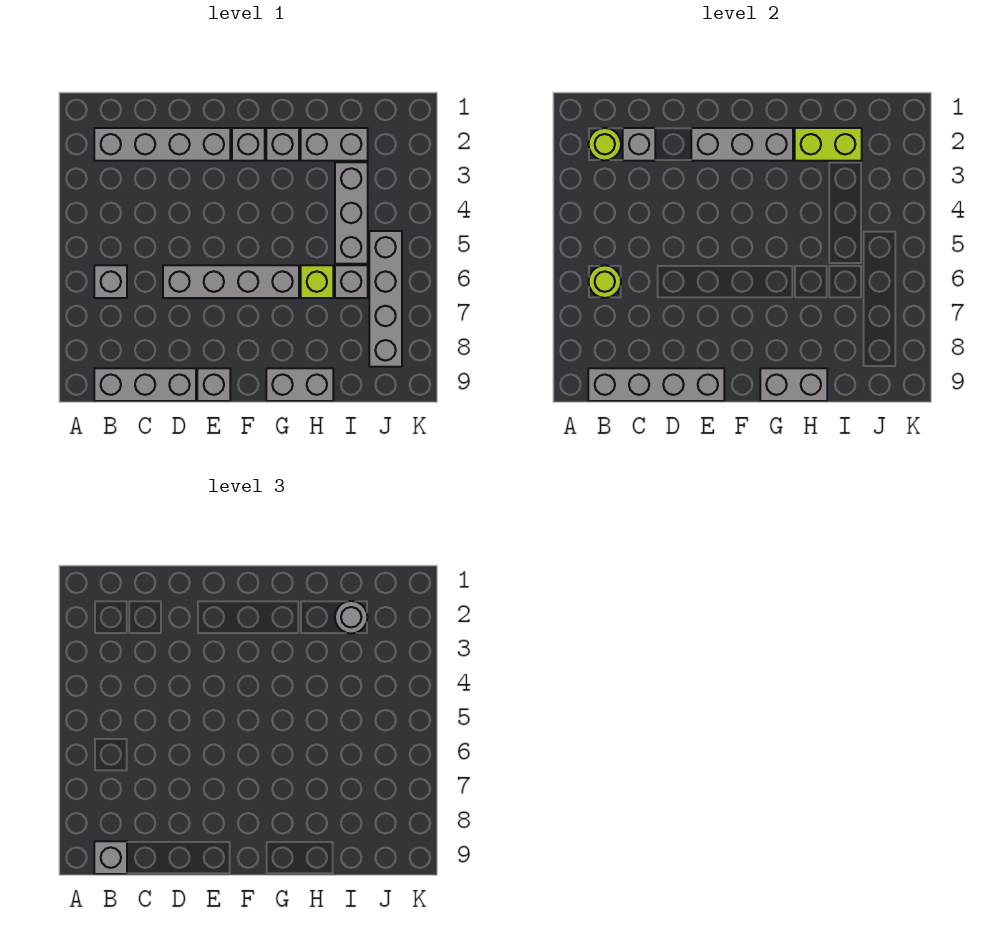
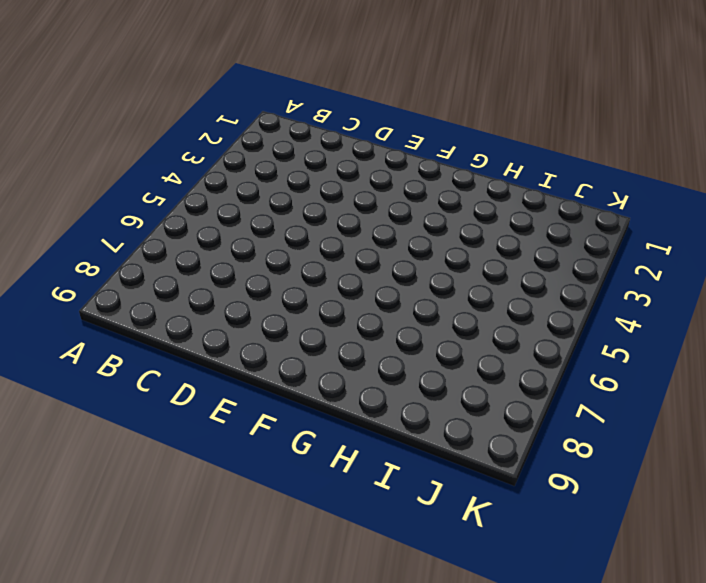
none -> grey brick B2:E2 level 1
none -> grey brick B6 level 1
none -> grey brick B9:D9 level 1

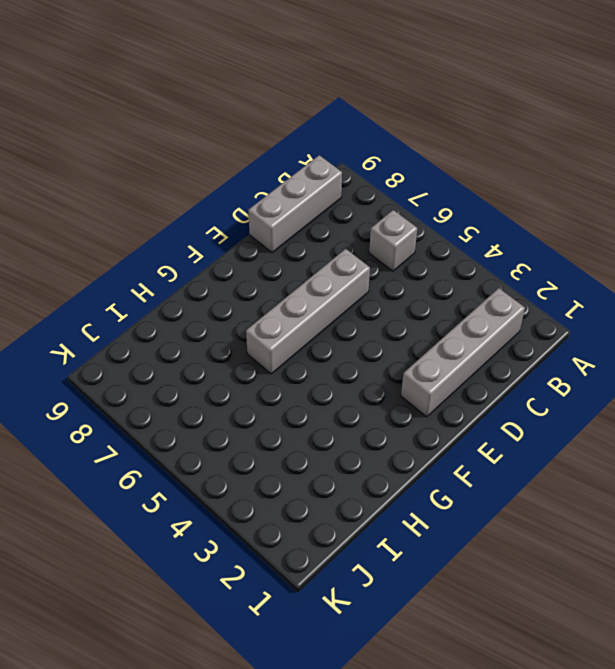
none -> grey brick E9 level 1
none -> grey brick F2 level 1
none -> grey brick G2 level 1

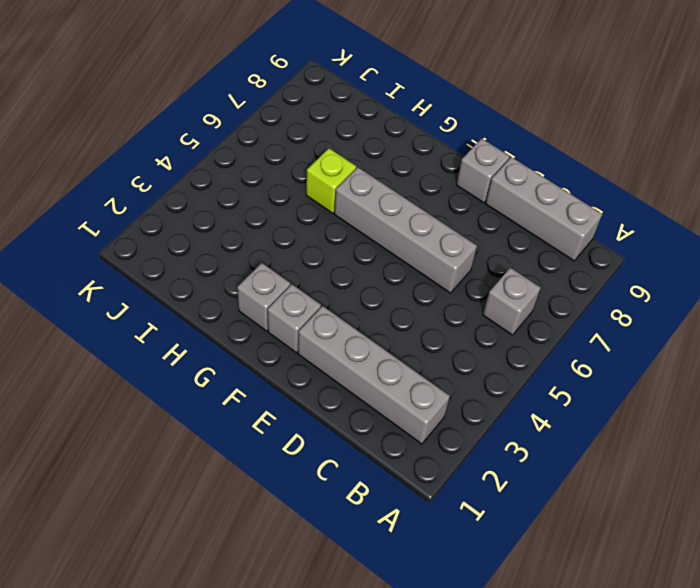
none -> grey brick G9:H9 level 1
none -> grey brick H2:I2 level 1
none -> grey brick I3:I5 level 1

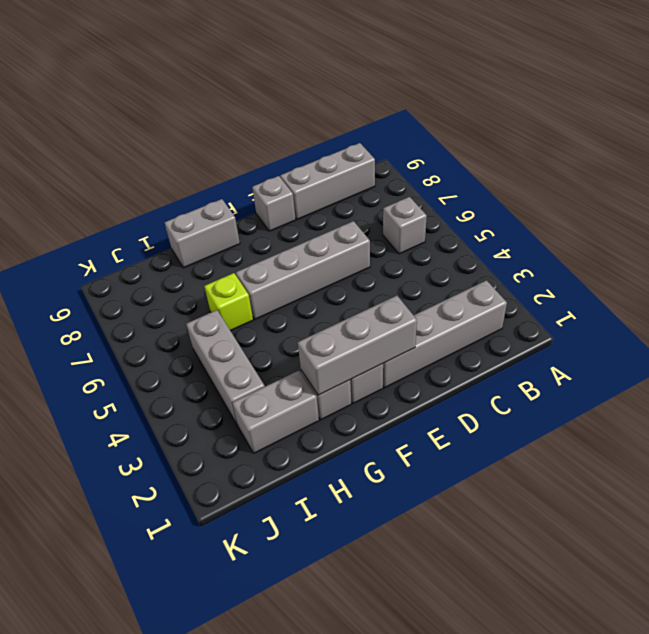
none -> grey brick I6 level 1
none -> grey brick J5:J8 level 1
none -> lime round brick B2 level 2

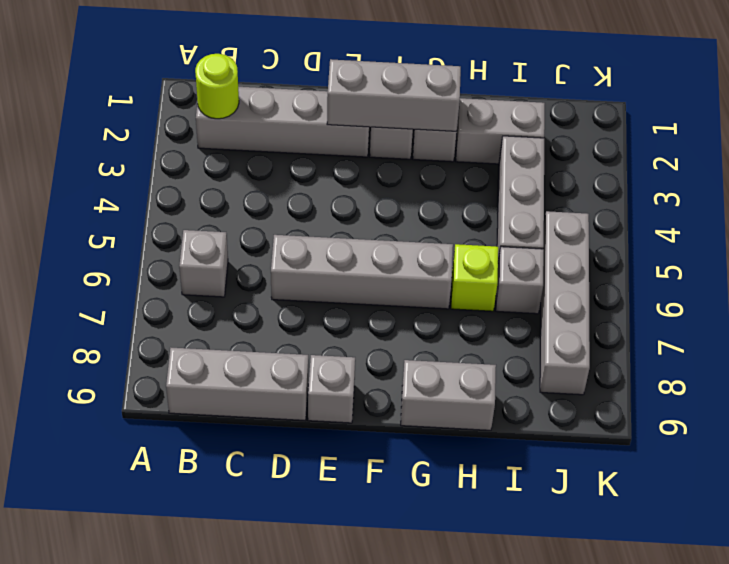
none -> lime round brick B6 level 2
none -> grey brick B9:E9 level 2
none -> grey brick C2 level 2

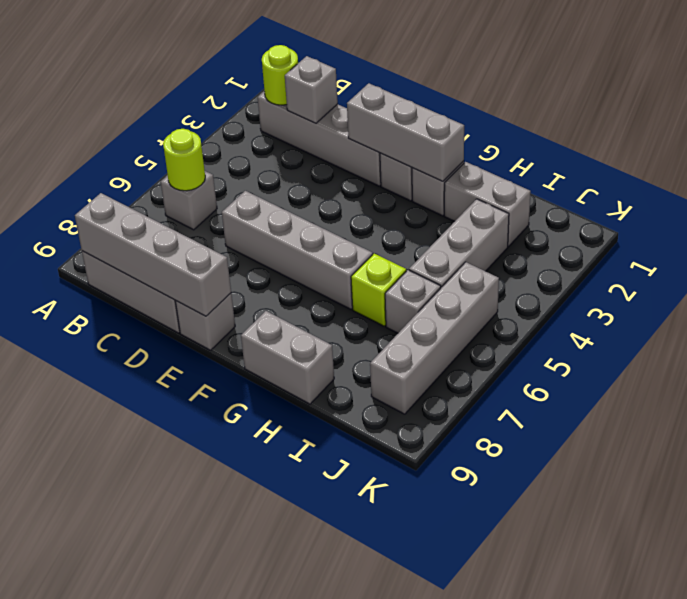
none -> grey brick G9:H9 level 2
none -> lime brick H2:I2 level 2
none -> grey brick B9 level 3

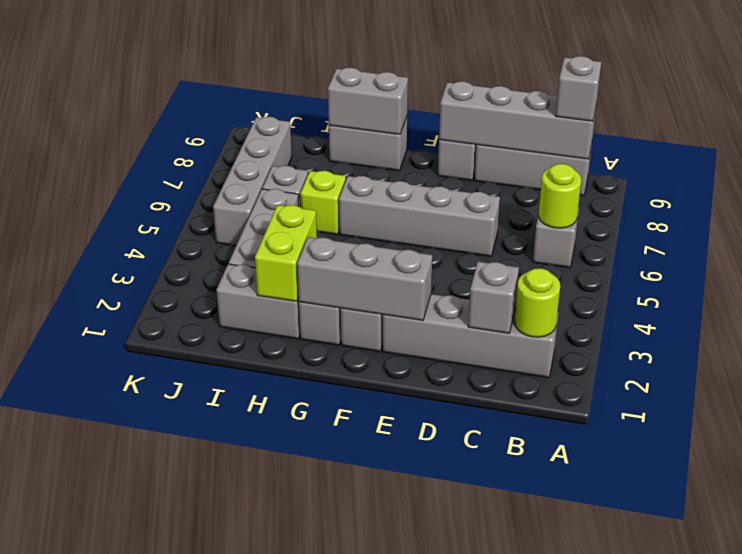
lime brick H2:H3 level 2 -> lime brick H2:I2 level 2
none -> grey round brick I2 level 3

